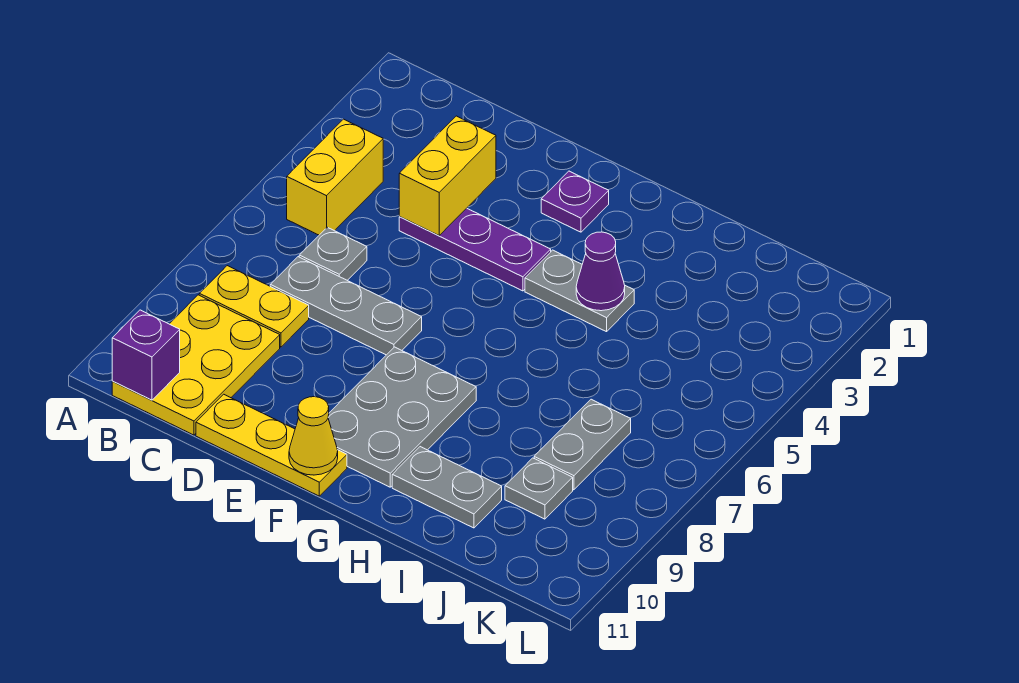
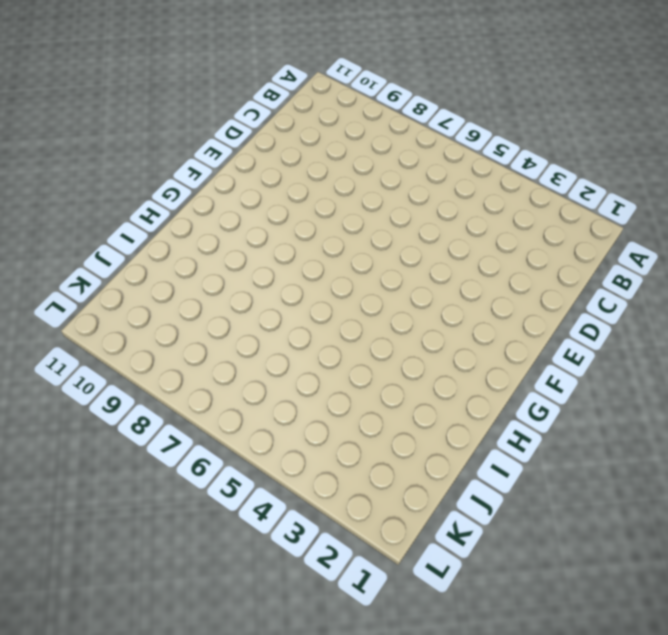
none -> yellow brick B4:B5 level 1
none -> yellow plate B8:C8 level 1
none -> yellow plate B9:C11 level 1

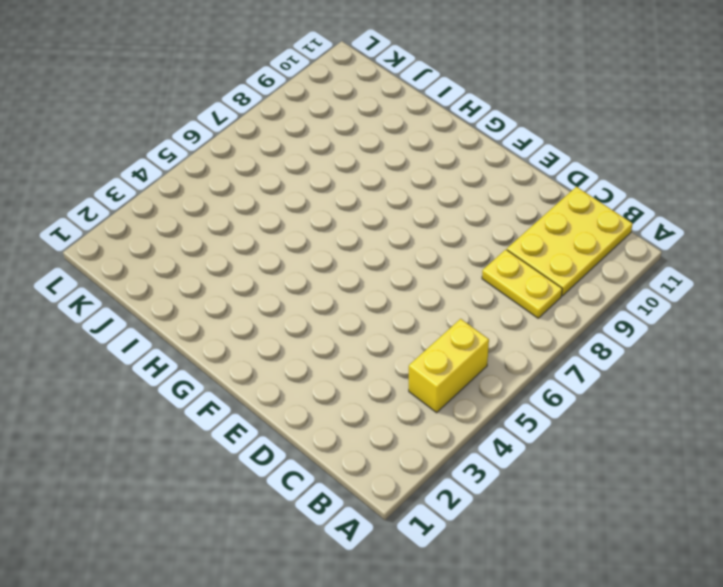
none -> grey plate C6 level 1
none -> grey plate C7:E7 level 1
none -> purple plate D4:F4 level 1

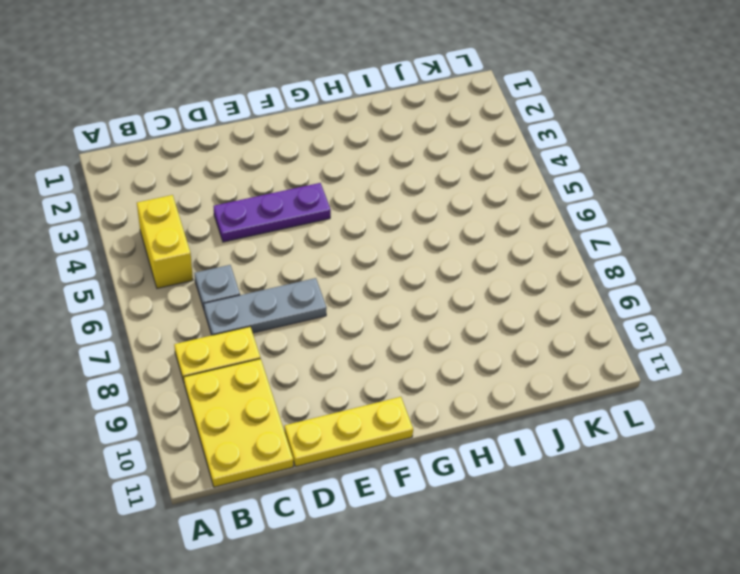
none -> purple plate F2 level 1
none -> grey plate F8:G10 level 1
none -> grey plate G4:H4 level 1

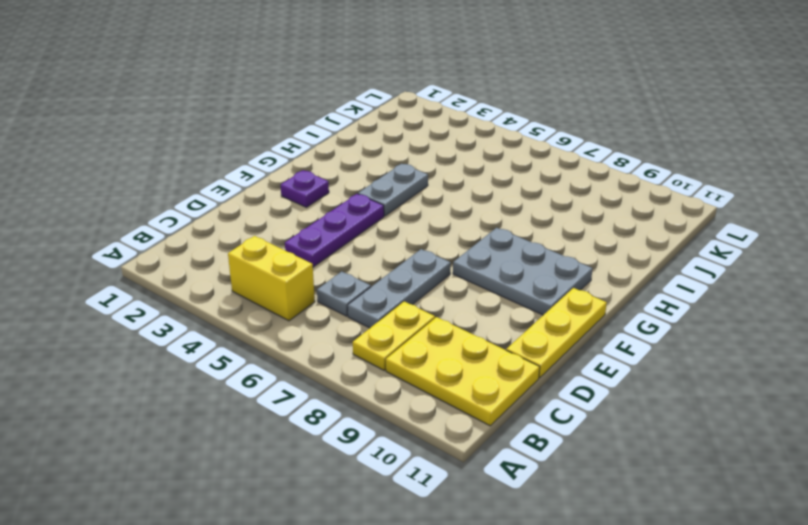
none -> grey plate H10:I10 level 1
none -> grey plate J7:J8 level 1
none -> grey plate J9 level 1

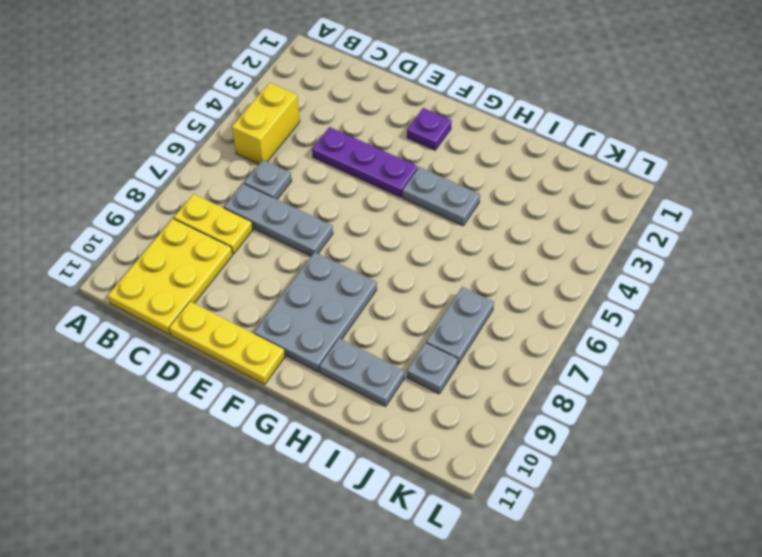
none -> purple brick B11 level 2
none -> yellow brick D3:D4 level 2
none -> yellow cone F11 level 2

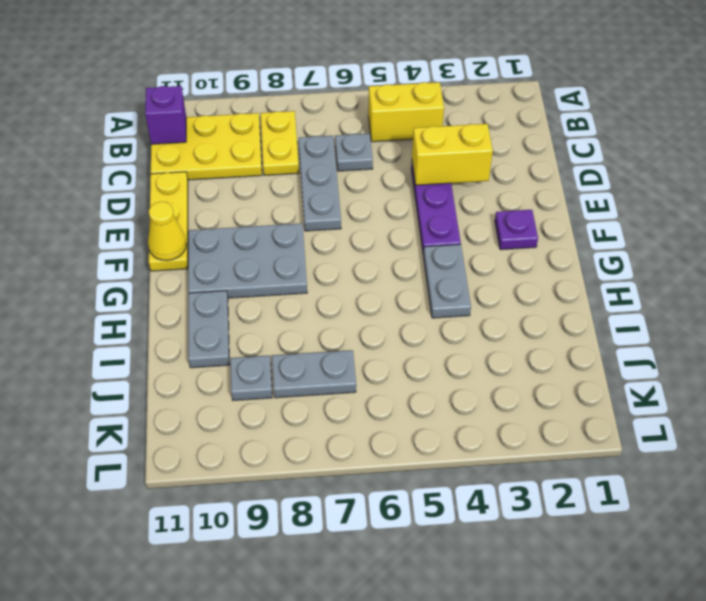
none -> purple cone H4 level 2

